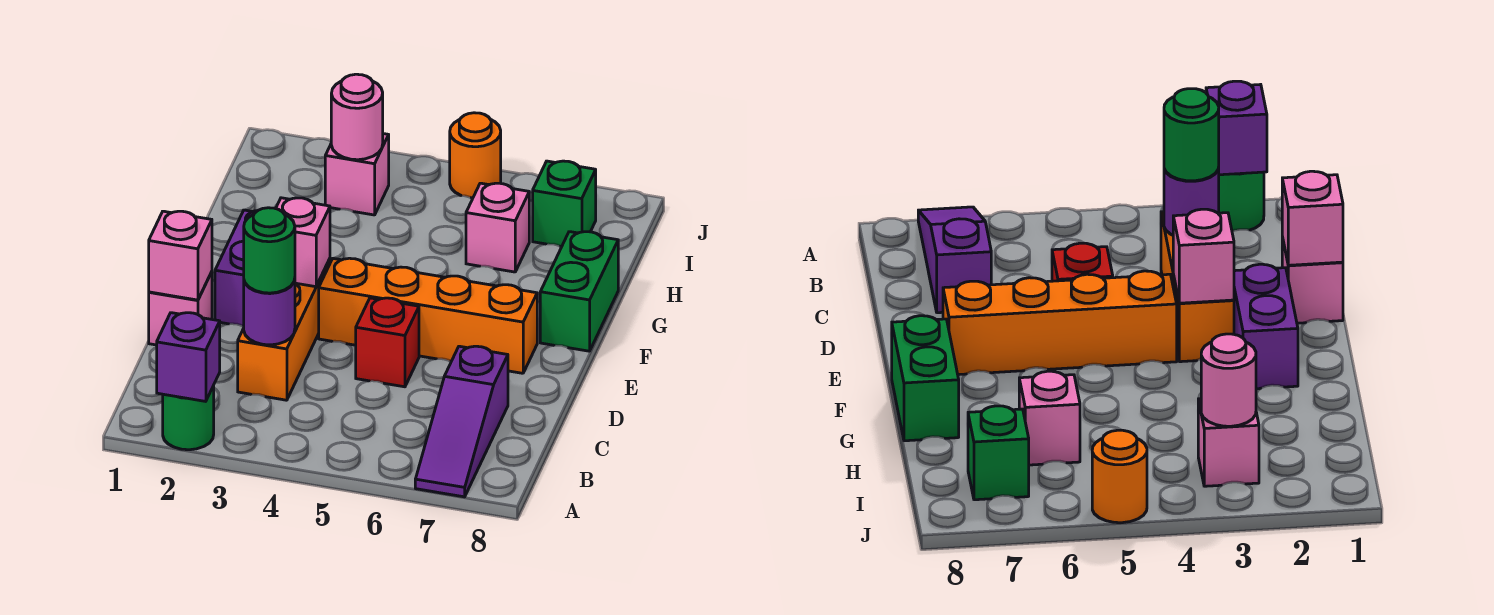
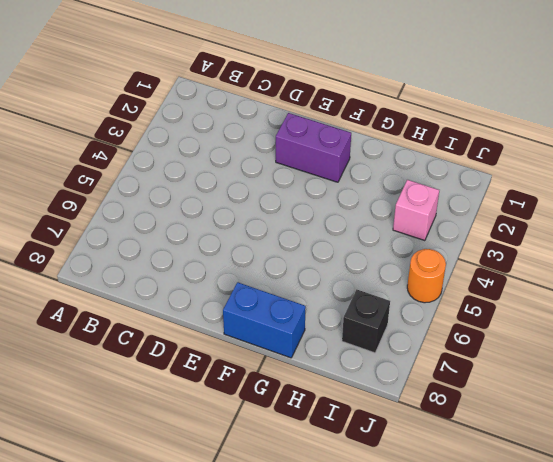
blue brick F8:G8 level 1 -> green brick F8:G8 level 1
black brick I7 level 1 -> green brick I7 level 1
none -> green round brick A2 level 1
none -> purple slope A7:C7 level 1 top C
none -> orange brick C3:E3 level 1

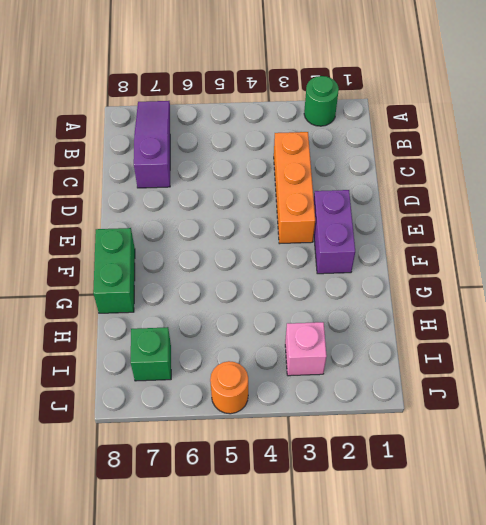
none -> pink brick D1 level 1
none -> red brick D5 level 1
none -> orange brick E4:E7 level 1

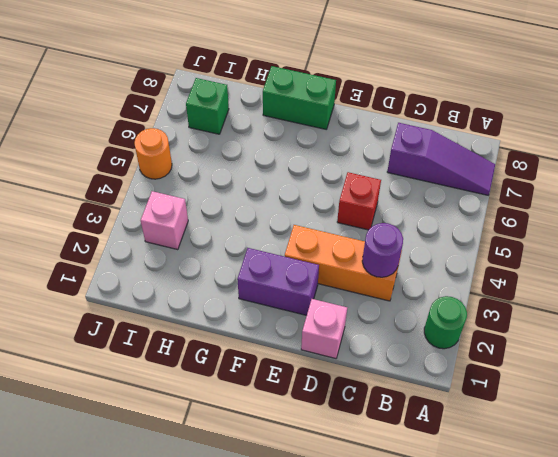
none -> orange brick E4:E7 level 1
none -> pink brick H6 level 1
none -> purple brick A2 level 2

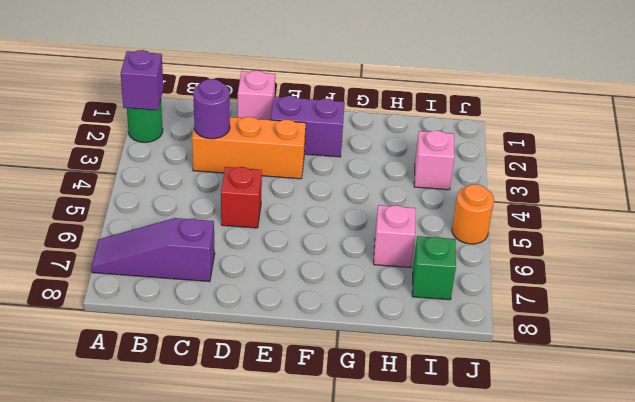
none -> orange brick E4:E7 level 1
none -> green brick F8:G8 level 1
none -> pink brick D1 level 2

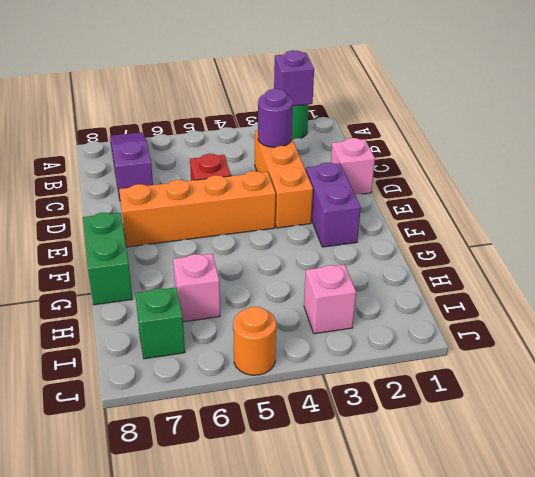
none -> pink brick D1 level 2
none -> pink brick E3 level 2
none -> pink round brick I3 level 2

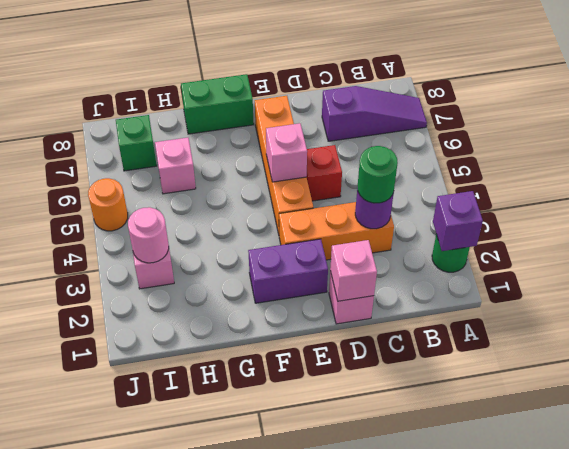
pink brick E5 level 2 -> pink brick E3 level 2

